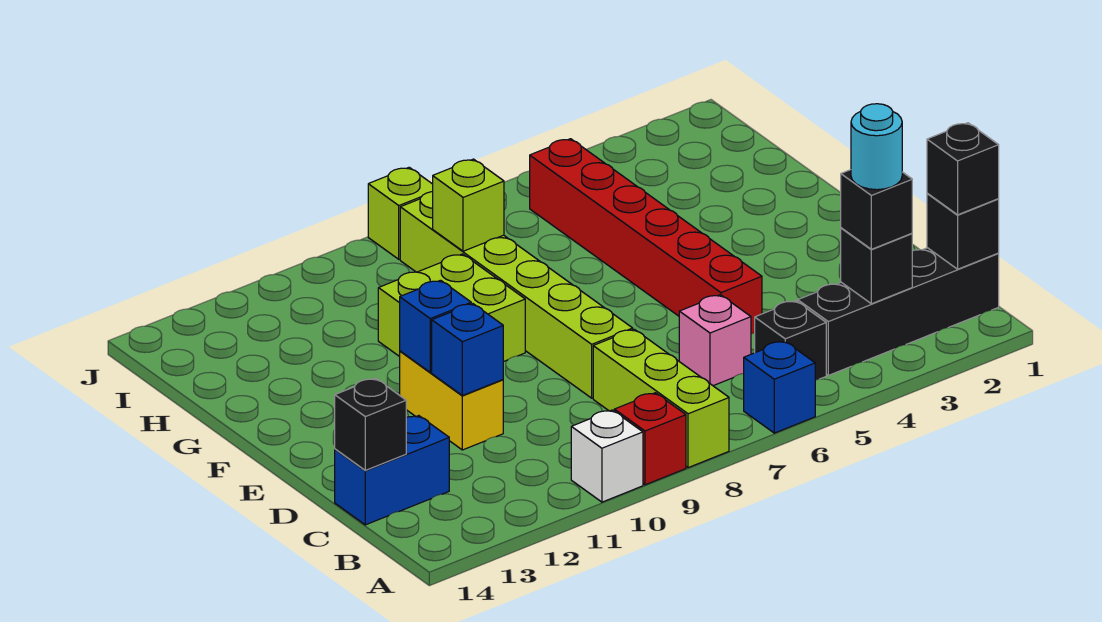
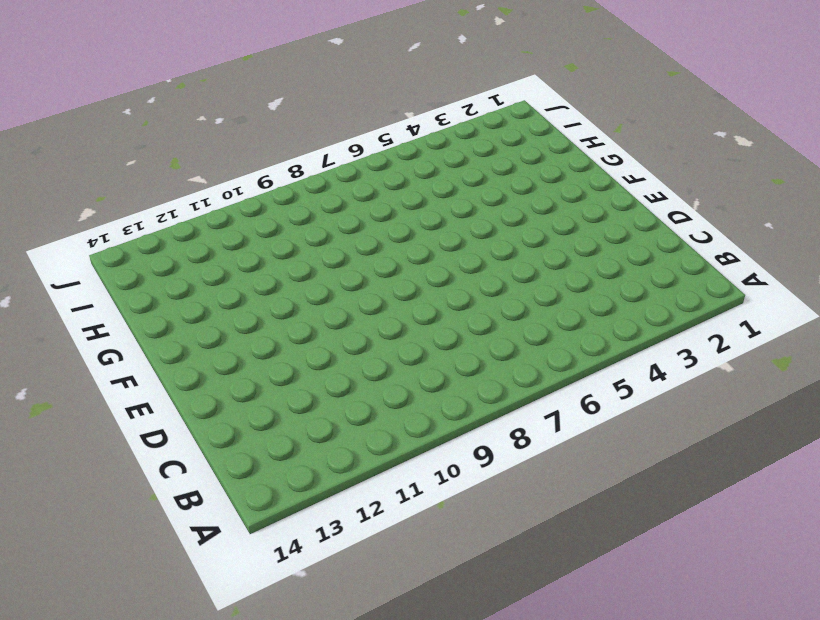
none -> blue brick A6 level 1
none -> lime brick A8:C8 level 1
none -> red brick A9 level 1

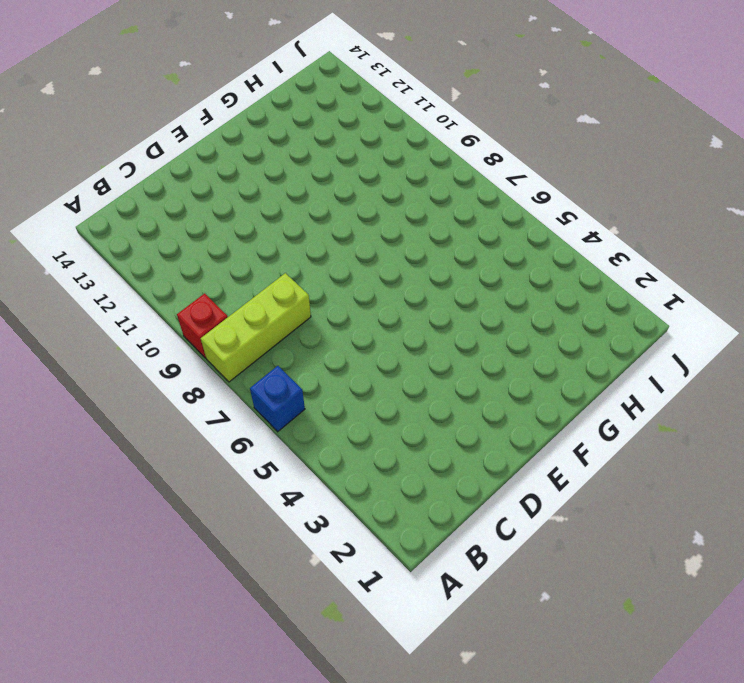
none -> white brick A10 level 1
none -> black brick B1:B4 level 1
none -> black brick B5 level 1

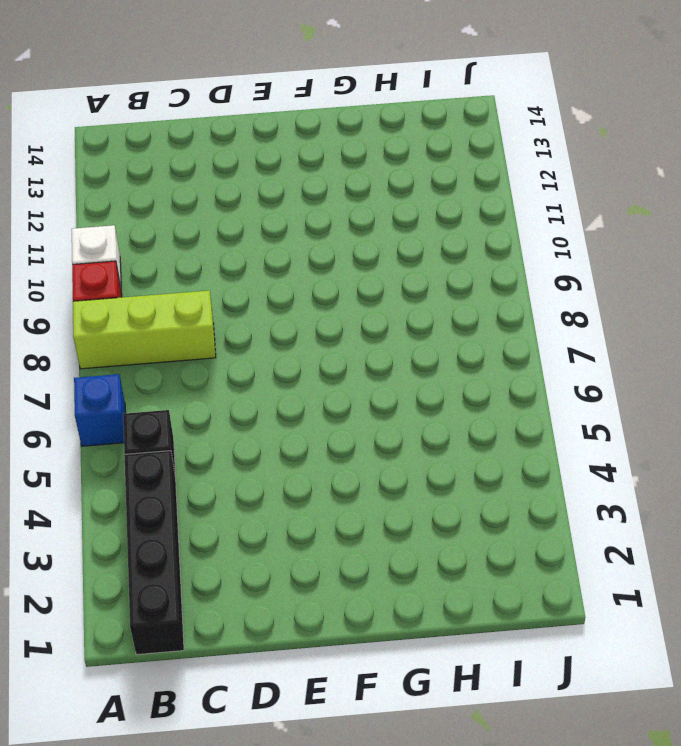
none -> pink brick C6 level 1
none -> blue brick C13:C14 level 1
none -> red brick D5:I5 level 1

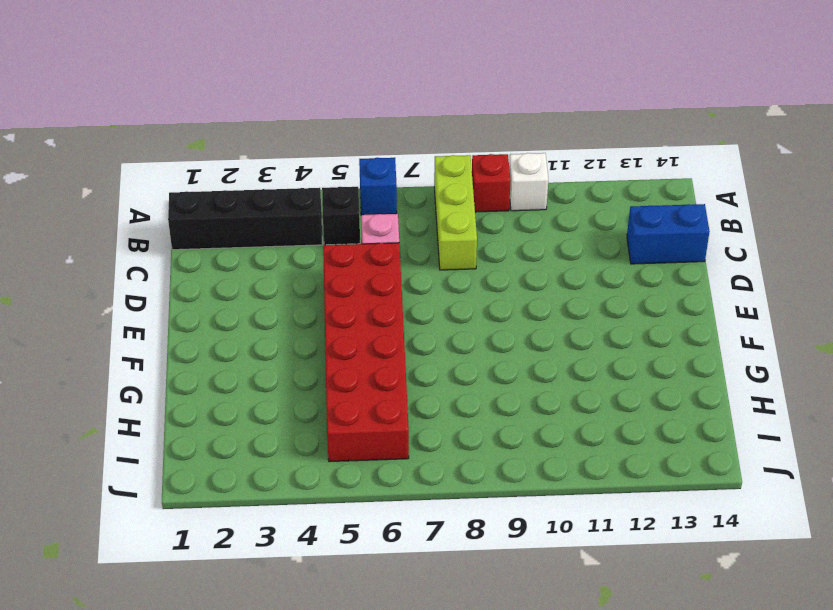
red brick D5:I6 level 1 -> red brick D5:I5 level 1
none -> lime brick D8:I8 level 1
none -> yellow brick D11:E11 level 1
none -> lime brick F9:G10 level 1

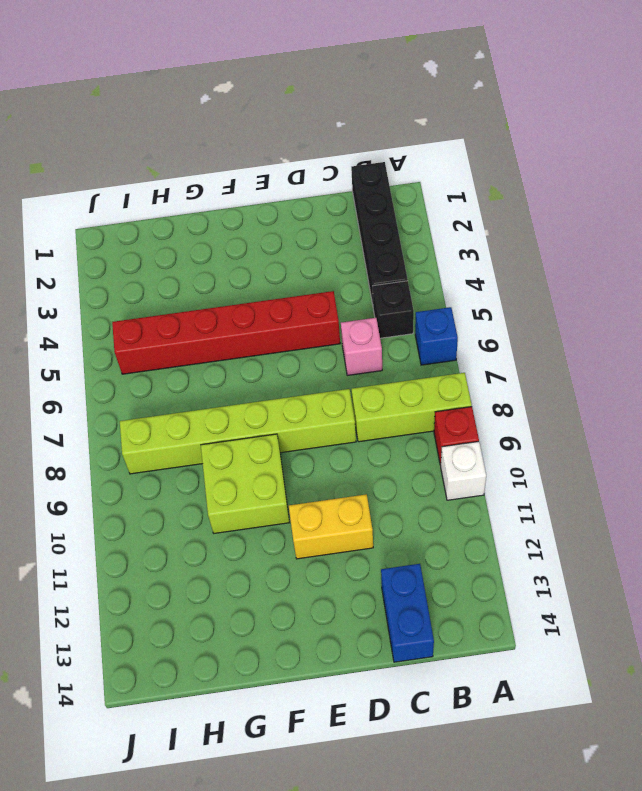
none -> lime brick J8 level 1
none -> black brick B1 level 2
none -> black brick B3 level 2

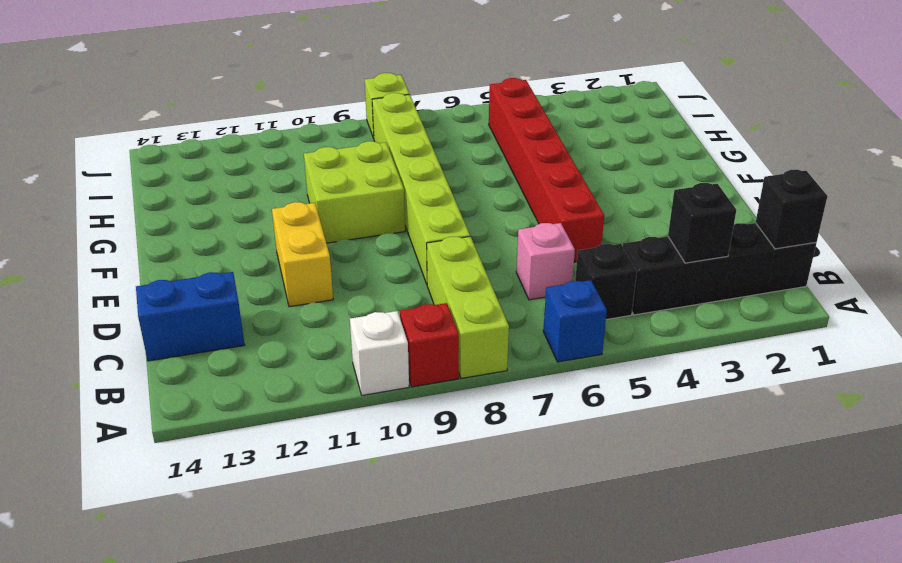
none -> black brick C14 level 2
none -> blue brick D11 level 2
none -> blue brick E11 level 2

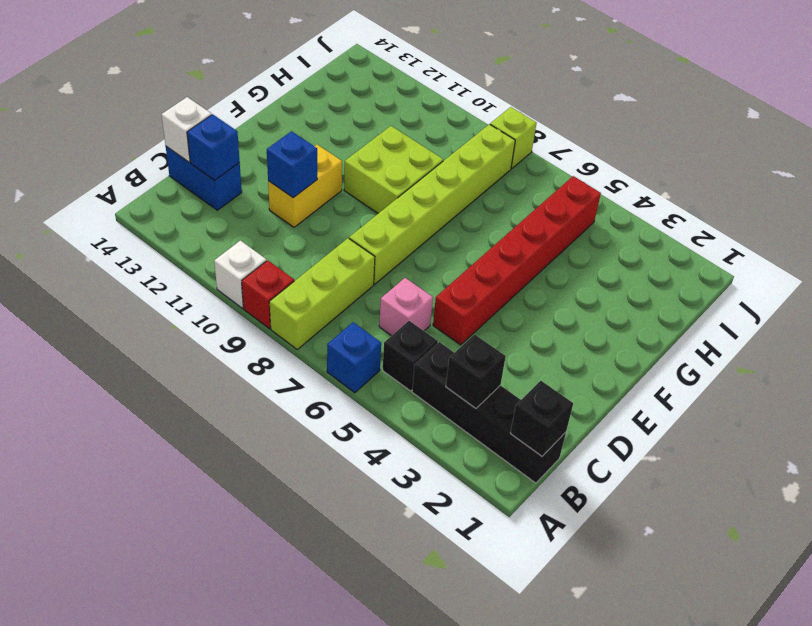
blue brick C13 level 2 -> blue brick E11 level 2
white brick C14 level 2 -> black brick C14 level 2
none -> lime brick H8 level 2
none -> black brick B1 level 3
none -> black brick B3 level 3

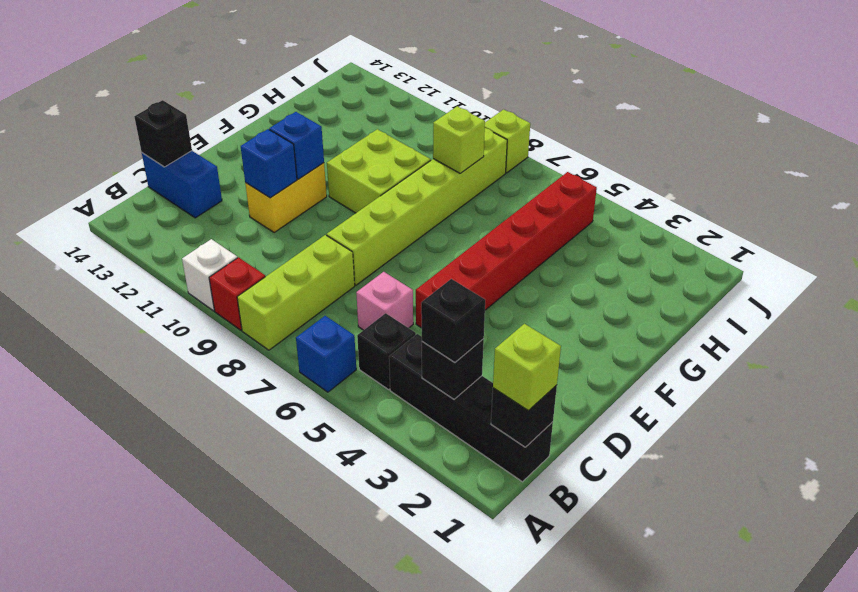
lime brick B1 level 3 -> black brick B1 level 3
none -> cyan round brick B3 level 4

